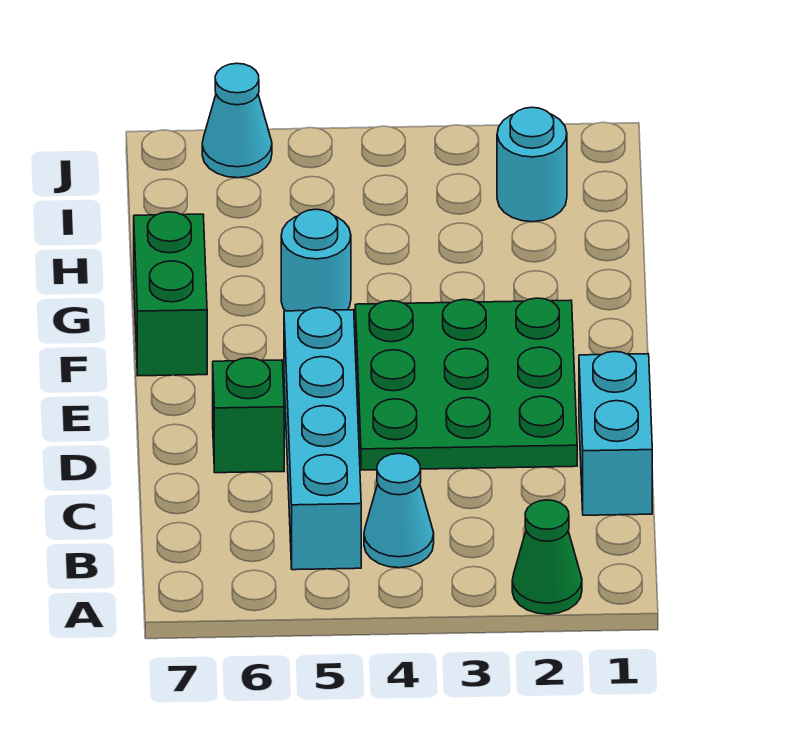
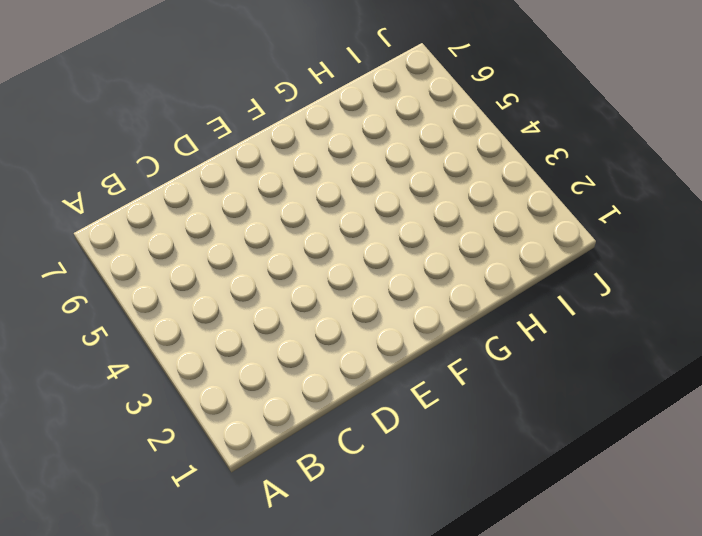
none -> green cone A2 level 1
none -> cyan cone B4 level 1

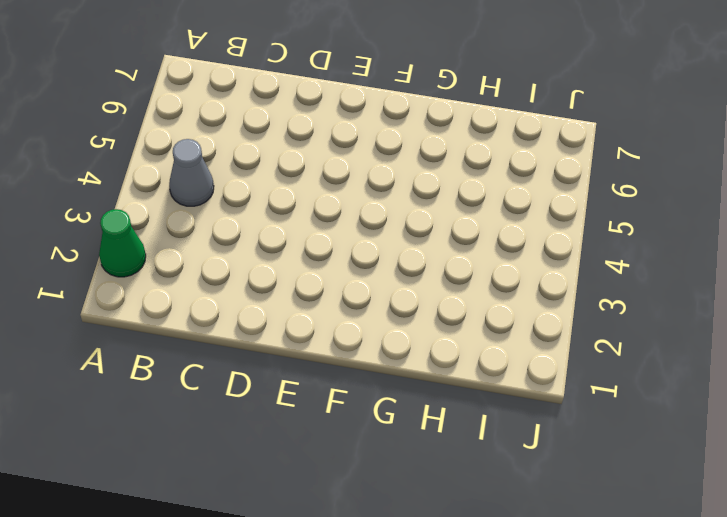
grey cone B4 level 1 -> cyan cone B4 level 1
none -> cyan brick B5:E5 level 1
none -> cyan brick C1:D1 level 1

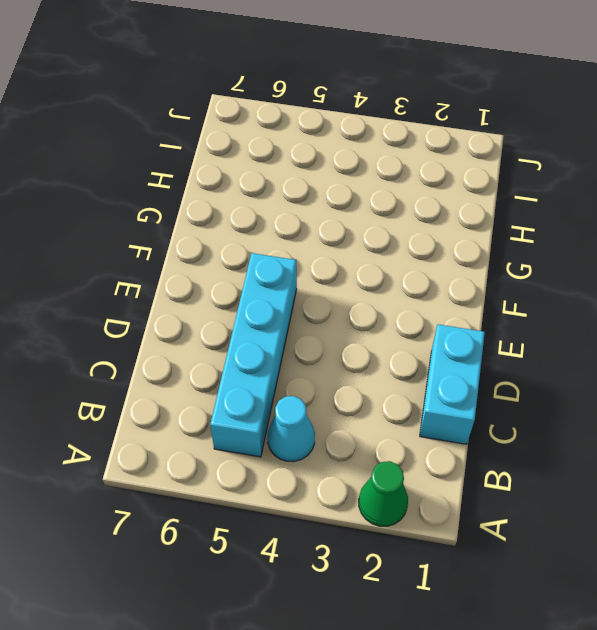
none -> green plate D2:F4 level 1
none -> green brick D6 level 1

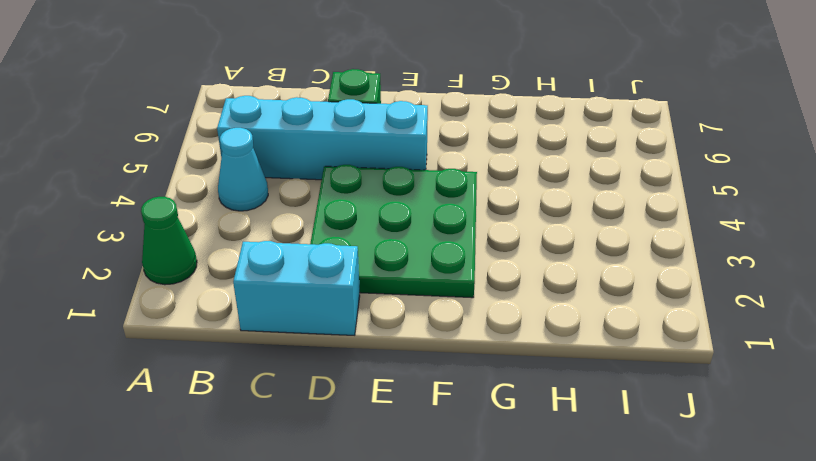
none -> green brick F7:G7 level 1
none -> cyan round brick G5 level 1

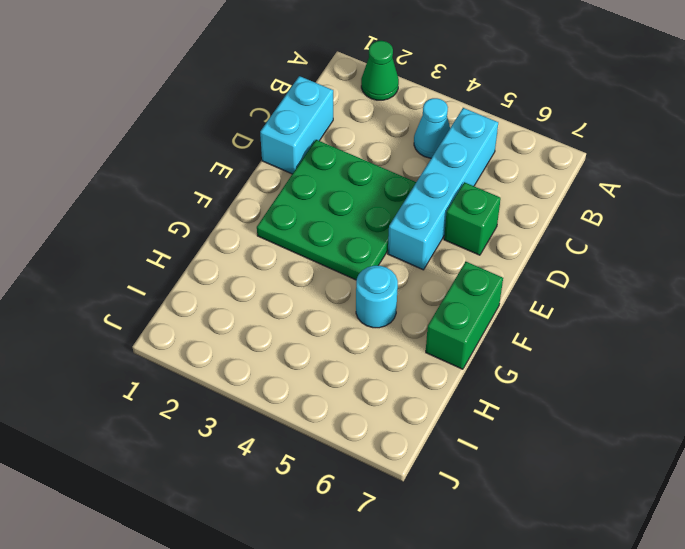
none -> cyan round brick I2 level 1
none -> cyan cone J6 level 1

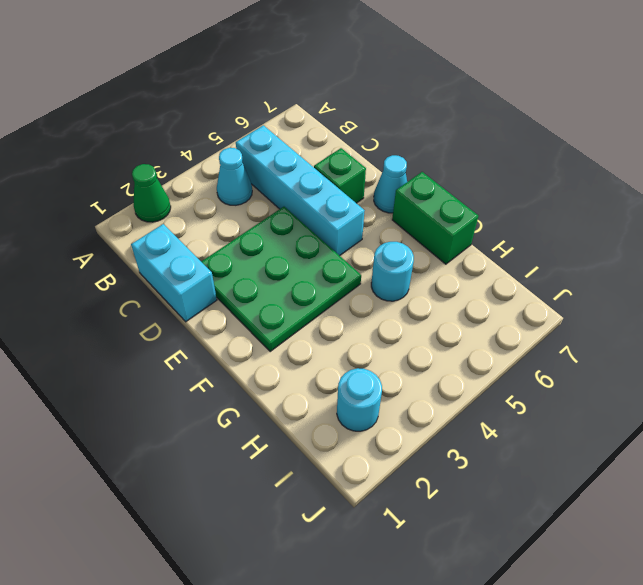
cyan cone E7 level 1 -> cyan cone J6 level 1

